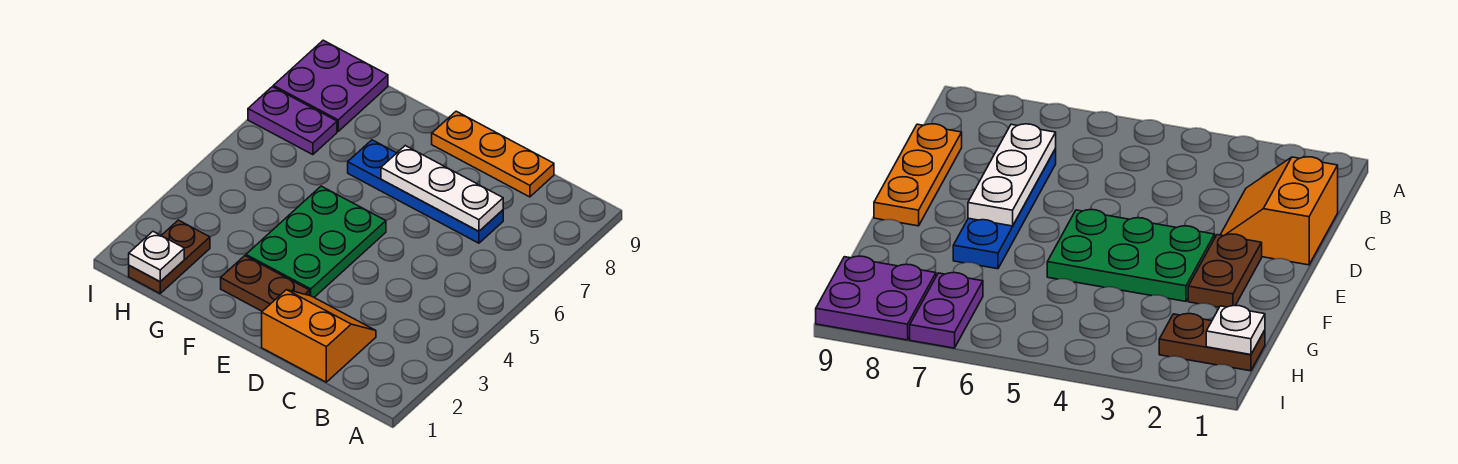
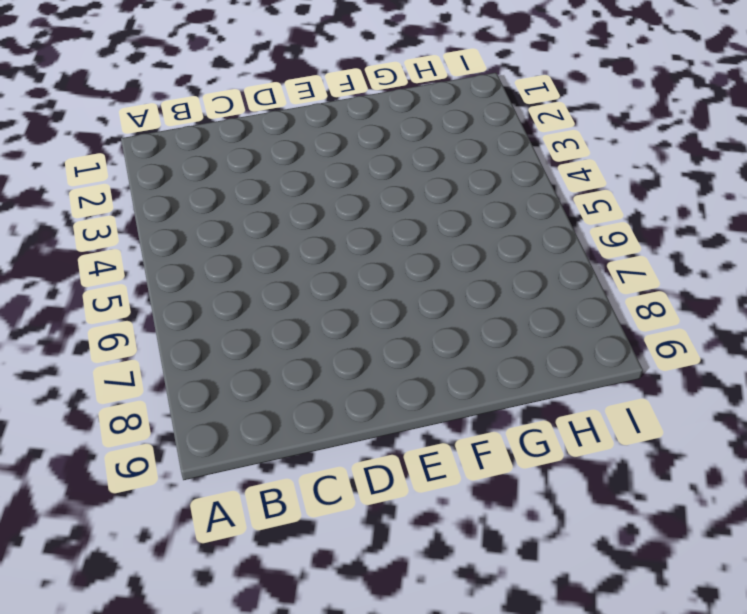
none -> orange slope C1:D2 level 1 top 1
none -> blue plate C7:F7 level 1

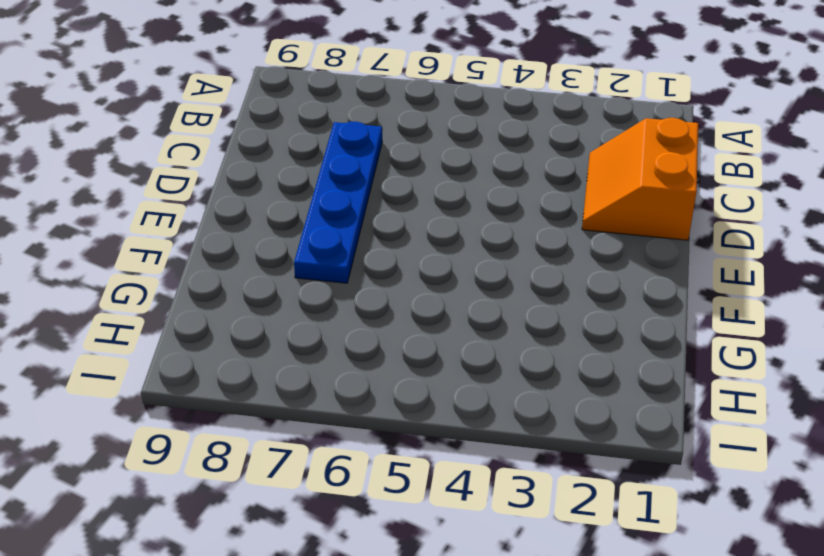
none -> orange plate C9:E9 level 1
none -> brown plate E2:F2 level 1

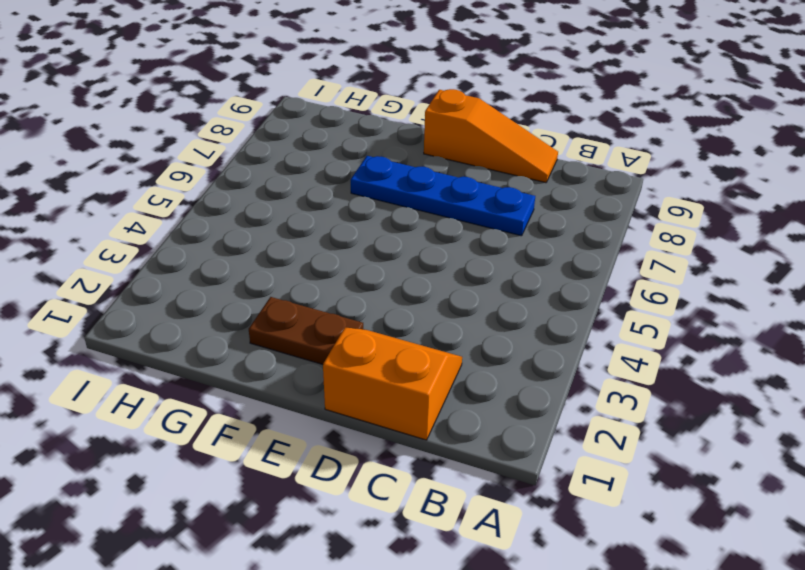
orange slope C9:E9 level 1 top E -> orange plate C9:E9 level 1
none -> green plate E3:F5 level 1
none -> brown plate H1:H2 level 1

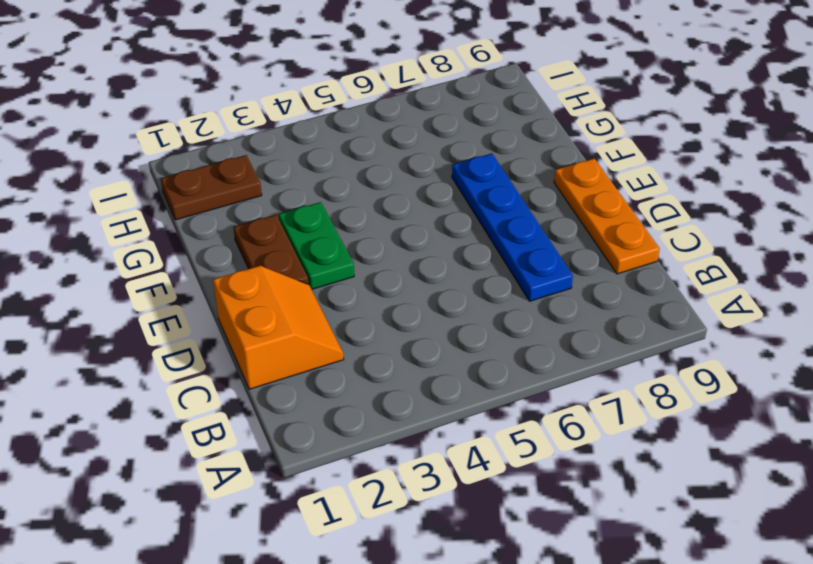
green plate E3:F3 level 1 -> green plate E3:F5 level 1
none -> purple plate H7:I7 level 1
none -> purple plate H8:I9 level 1

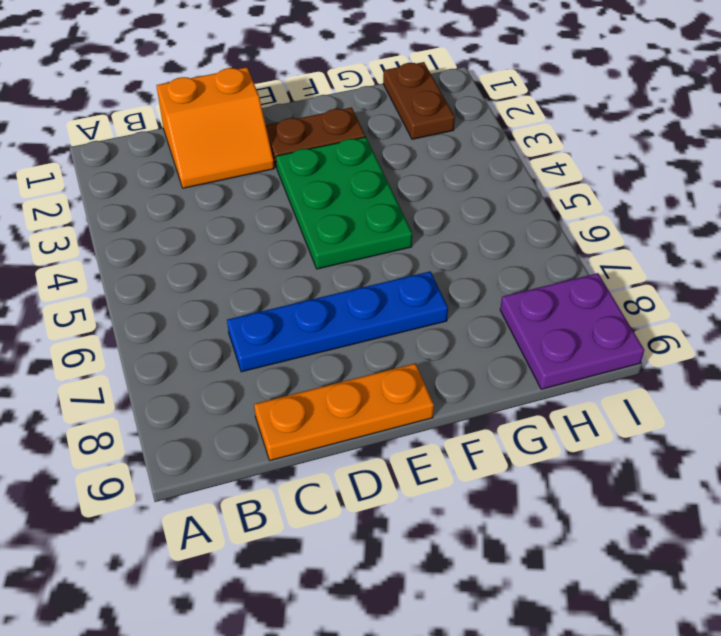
none -> purple plate H7:I7 level 1
none -> white plate C7:E7 level 2

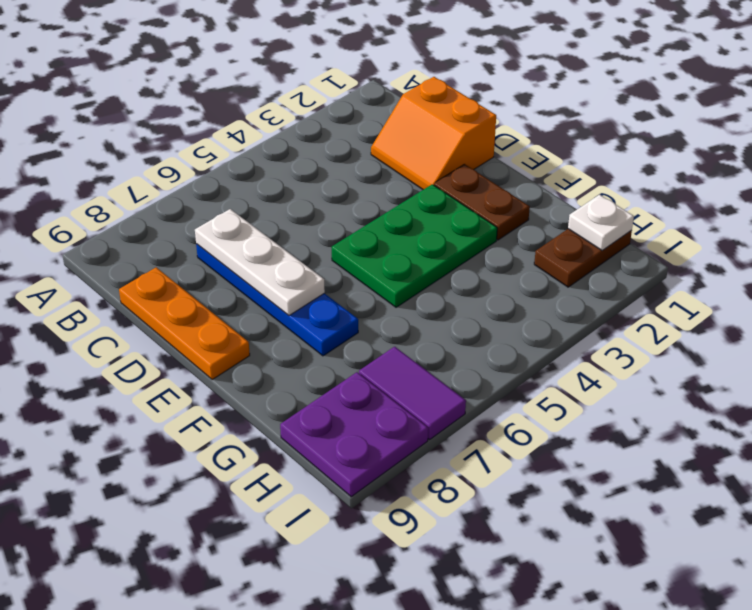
purple tile H7:I7 level 1 -> purple plate H7:I7 level 1

